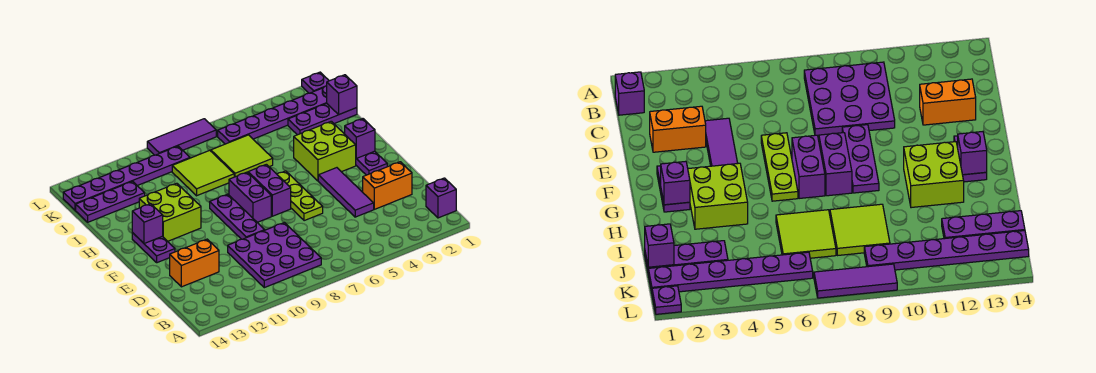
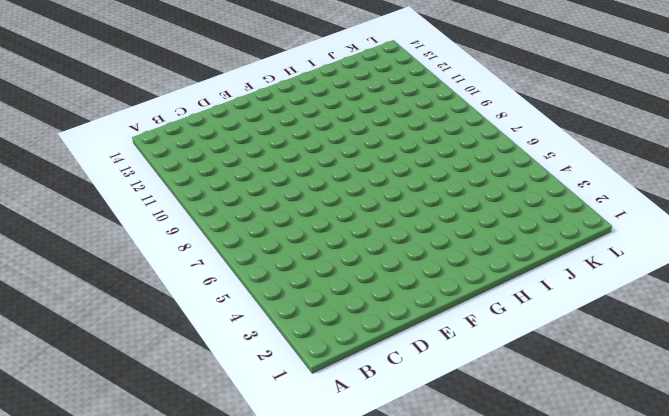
none -> purple brick B1 level 1
none -> purple plate B8:D10 level 1
none -> orange brick D2:D3 level 1

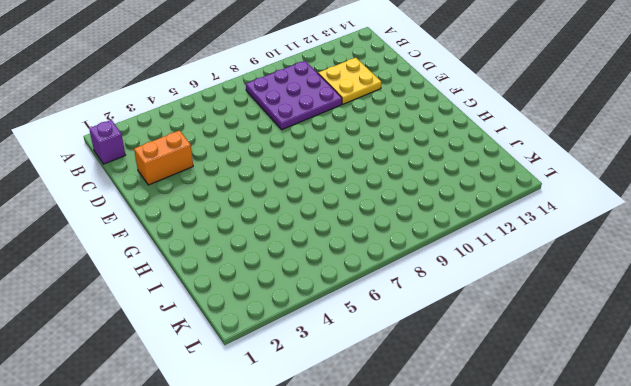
yellow plate C11:D12 level 1 -> orange brick D12:D13 level 1
none -> purple tile D4:F4 level 1
none -> lime plate E6:G6 level 1
none -> purple plate E9:G9 level 1

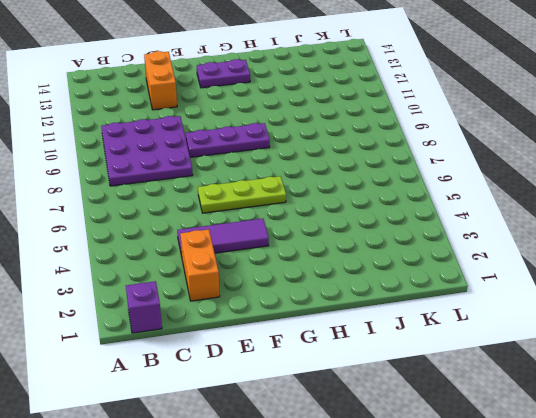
none -> purple plate F2:G2 level 1
none -> purple brick F7:G7 level 1
none -> purple brick F8:G8 level 1

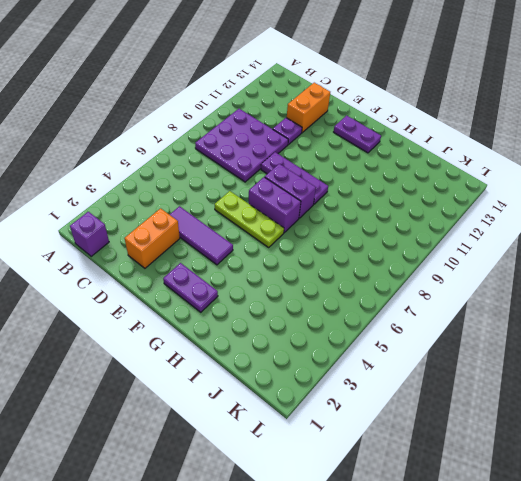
purple plate D11 level 1 -> purple plate L1 level 1
none -> lime brick G3:H4 level 1
none -> lime brick G11:H12 level 1
none -> lime tile I6:J7 level 1

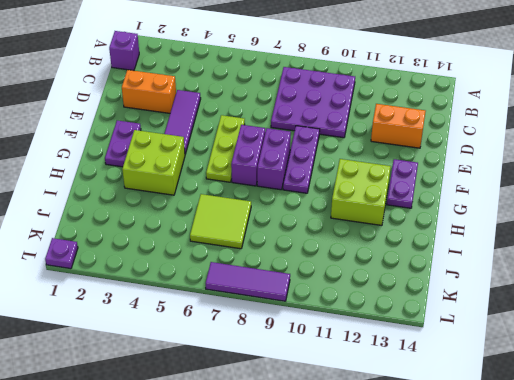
none -> lime tile I8:J9 level 1
none -> purple plate J1:J3 level 1
none -> purple plate J12:J14 level 1

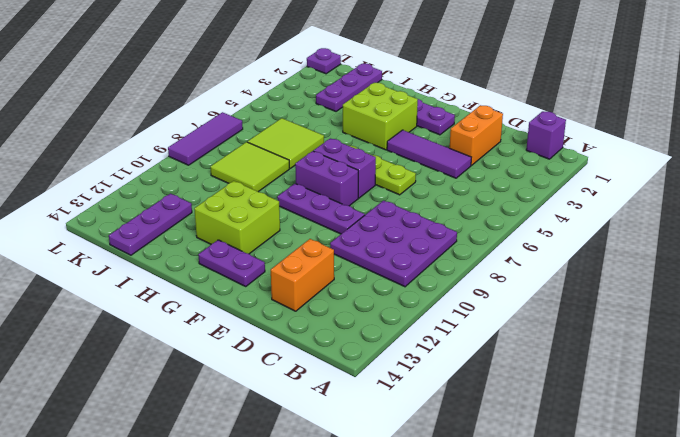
none -> purple plate K1:K6 level 1
none -> purple plate K9:K14 level 1
none -> purple brick G2 level 2

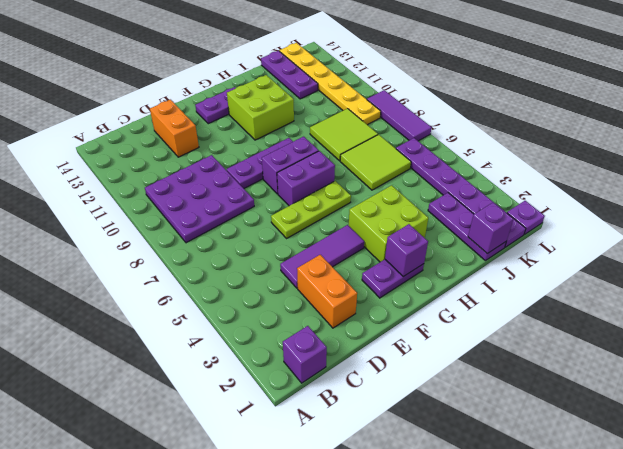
yellow plate K9:K14 level 1 -> purple plate K9:K14 level 1
none -> purple brick G13 level 2

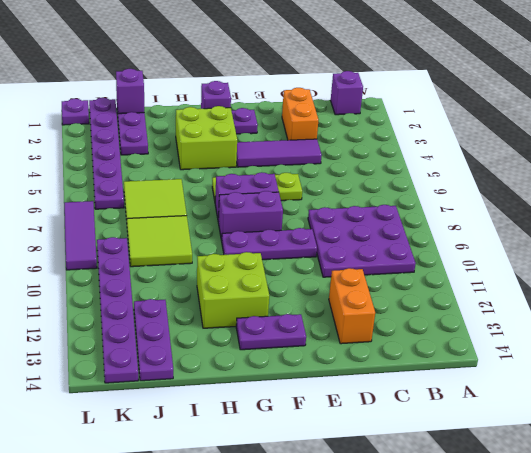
none -> purple brick G13 level 2

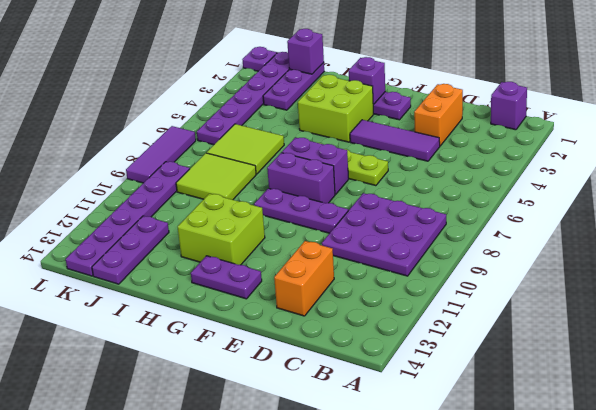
none -> purple brick G13 level 2

